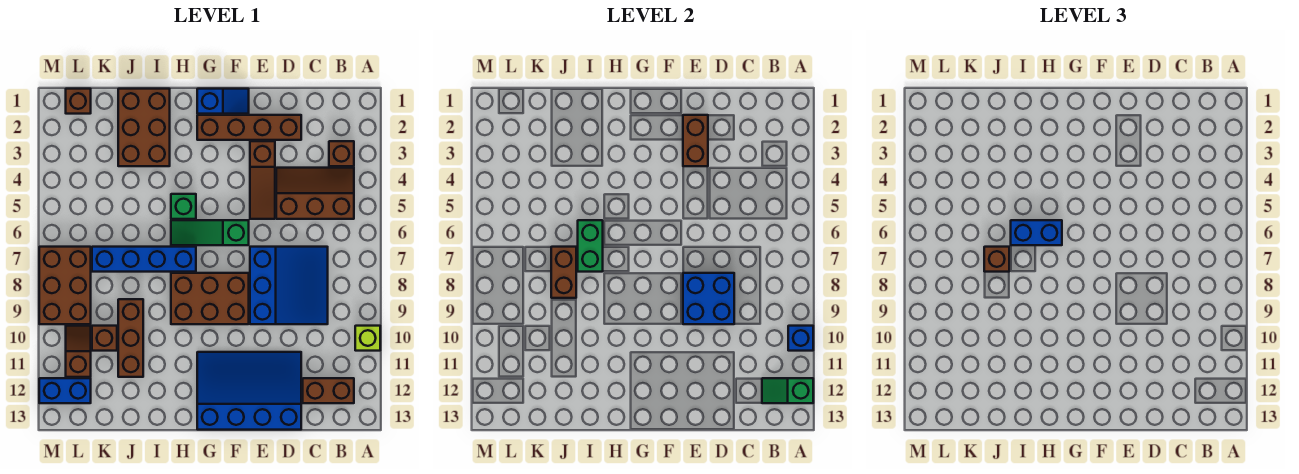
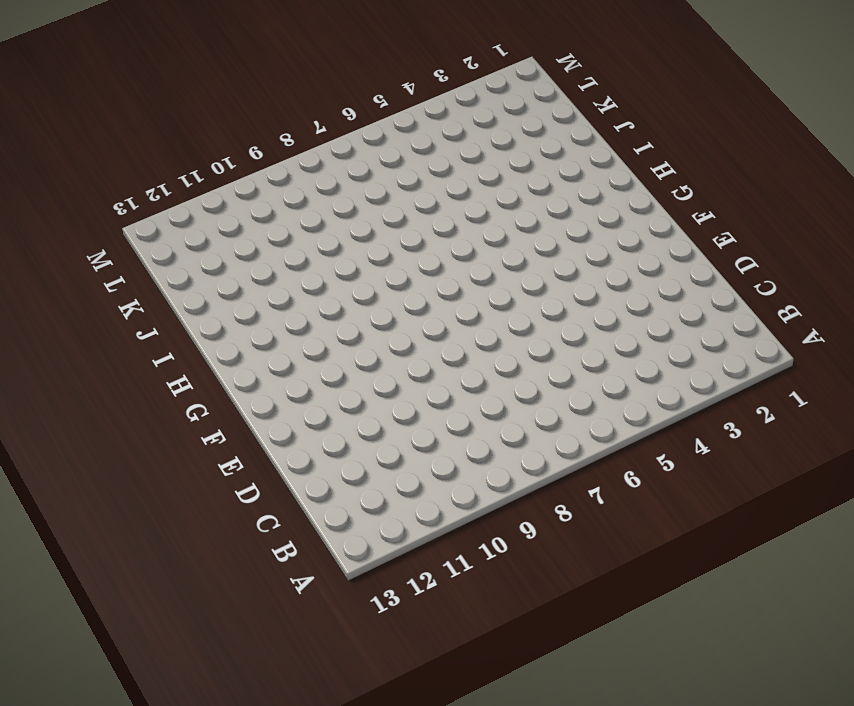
none -> lime brick A10 level 1
none -> brown brick B3 level 1
none -> brown slope B4:D5 level 1 top 5

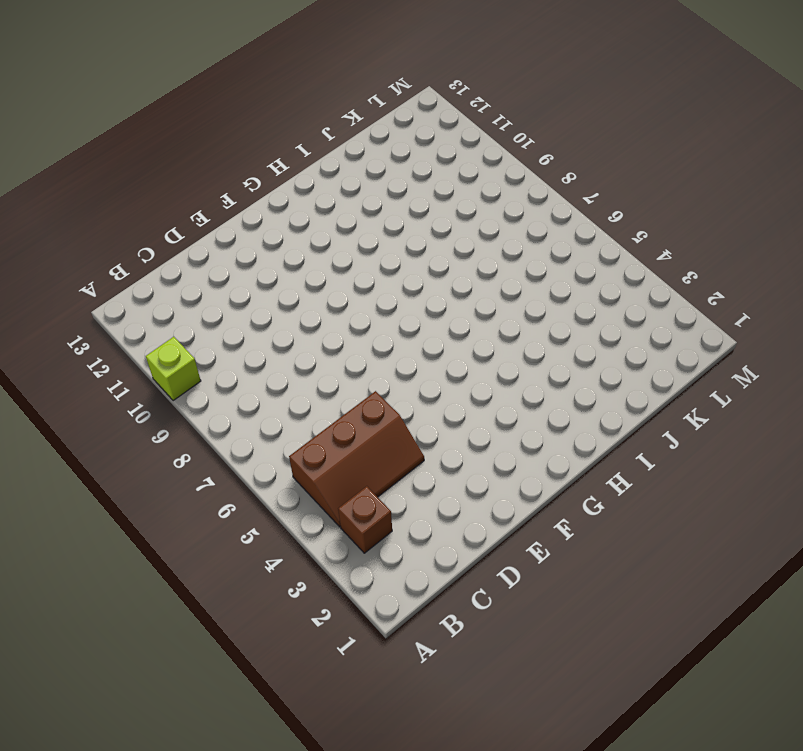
none -> brown brick B12:C12 level 1
none -> blue slope C7:E9 level 1 top E
none -> brown brick D2:G2 level 1

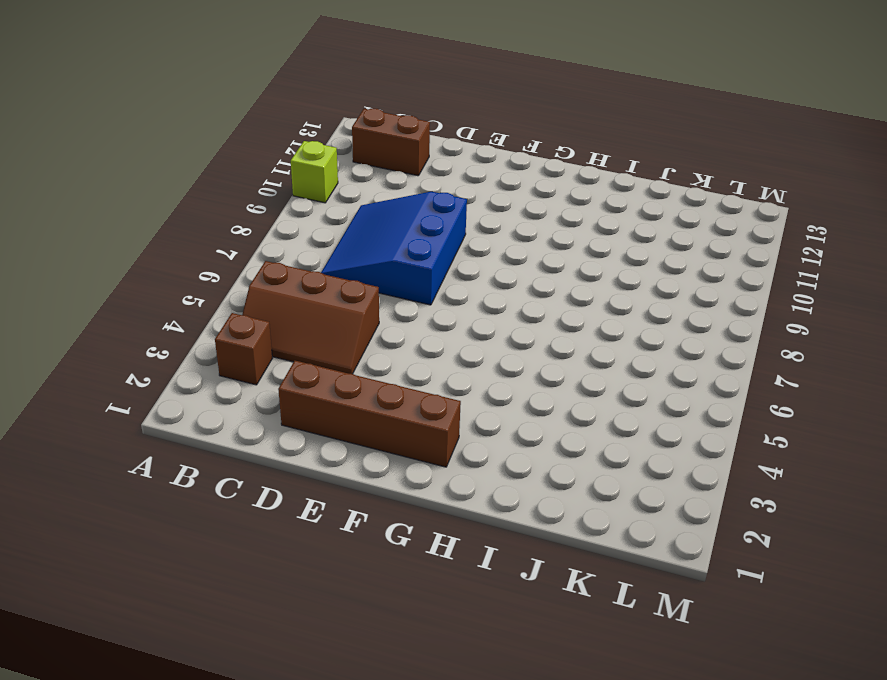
none -> blue slope D11:G13 level 1 top 13
none -> brown slope E3:E5 level 1 top 3
none -> blue slope F1:G1 level 1 top G

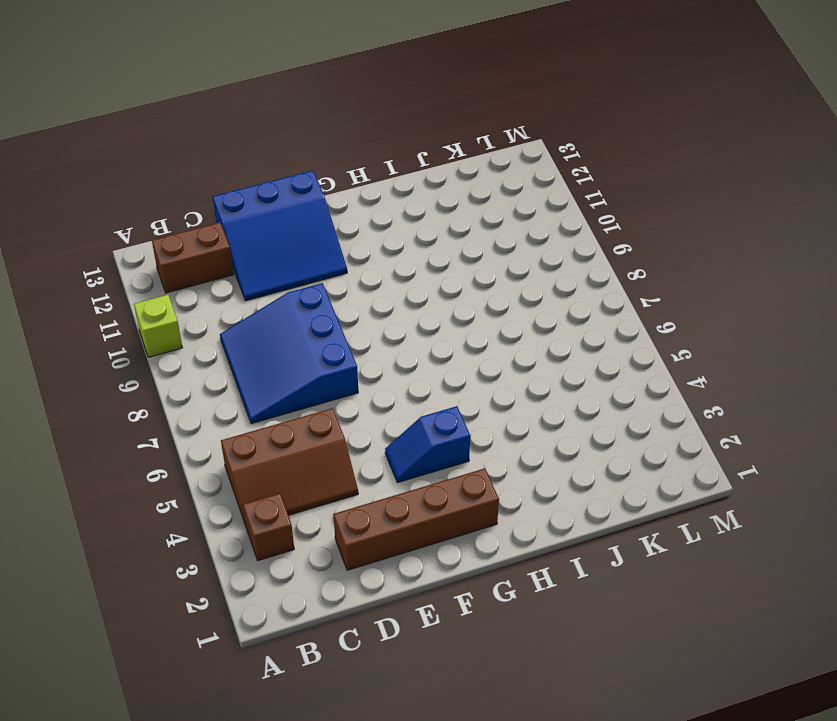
blue slope D11:F13 level 1 top 13 -> blue slope D11:G13 level 1 top 13
blue slope F4:G4 level 1 top G -> blue slope F1:G1 level 1 top G
none -> brown slope E3:E5 level 1 top 3
none -> green slope F6:H6 level 1 top F
none -> brown brick F8:H9 level 1

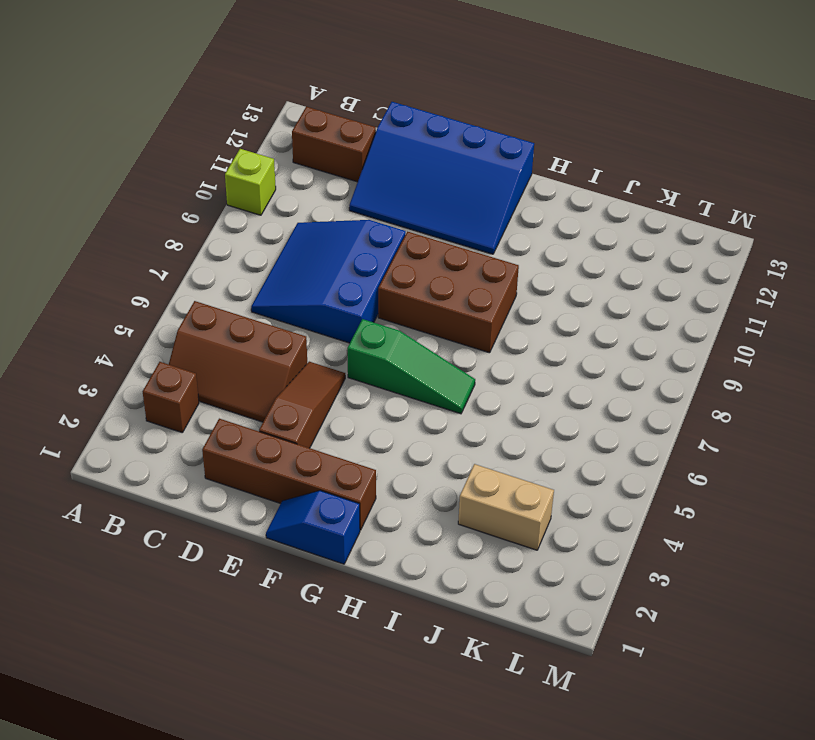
tan brick J3:K3 level 1 -> brown brick I1:J3 level 1
none -> green brick H5 level 1
none -> blue brick H7:K7 level 1
none -> brown brick J9:J11 level 1

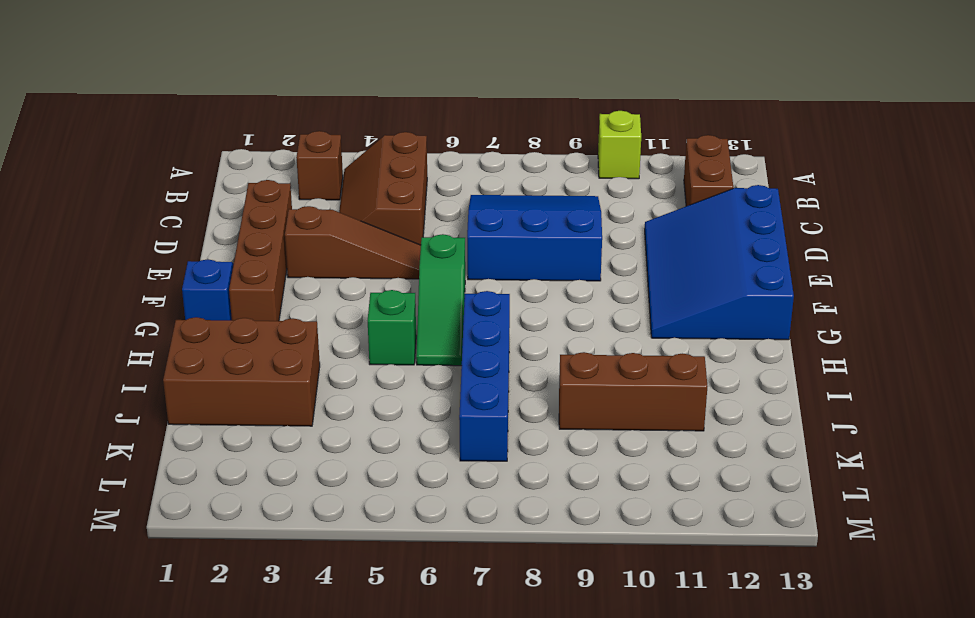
none -> brown brick F8:H9 level 1
none -> brown brick K10 level 1
none -> brown brick L1 level 1

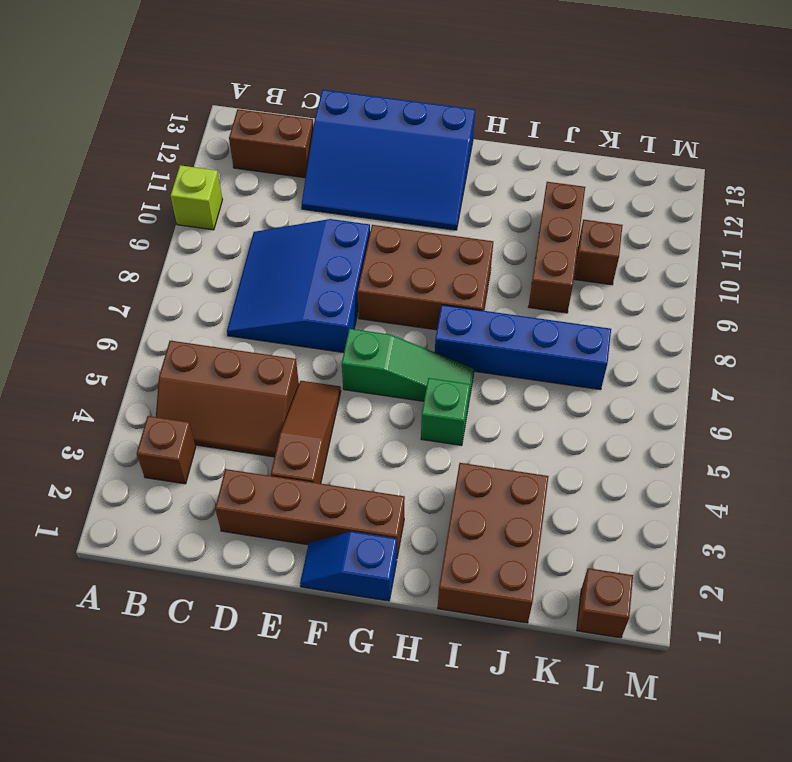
none -> brown brick L7:M9 level 1
none -> brown slope L10:L11 level 1 top 11
none -> blue brick L12:M12 level 1

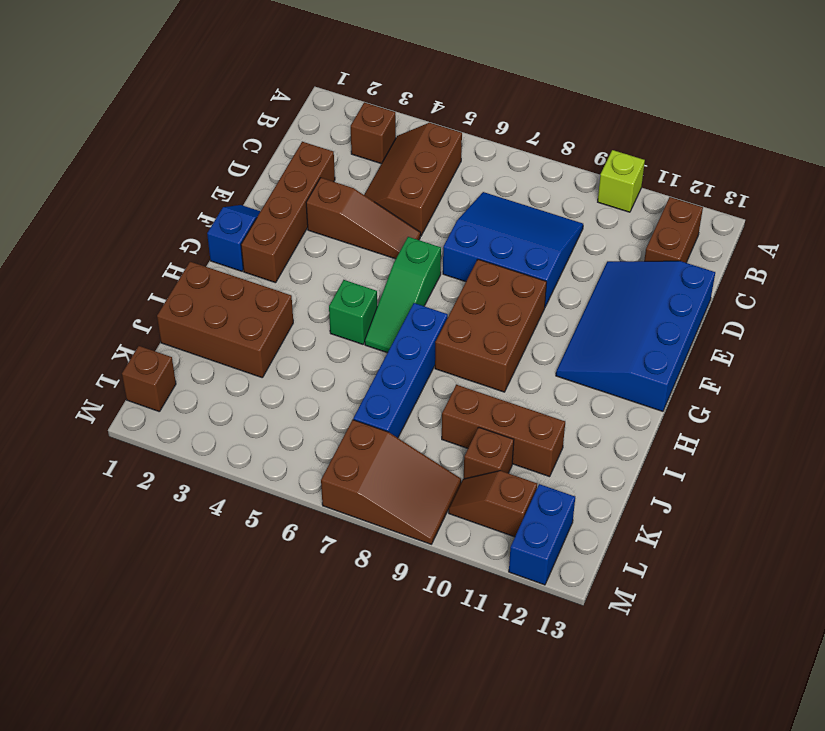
brown slope L7:M9 level 1 top 7 -> brown brick L7:M9 level 1
none -> blue brick A10 level 2
none -> green slope A12:B12 level 2 top A
none -> blue brick D8:E9 level 2

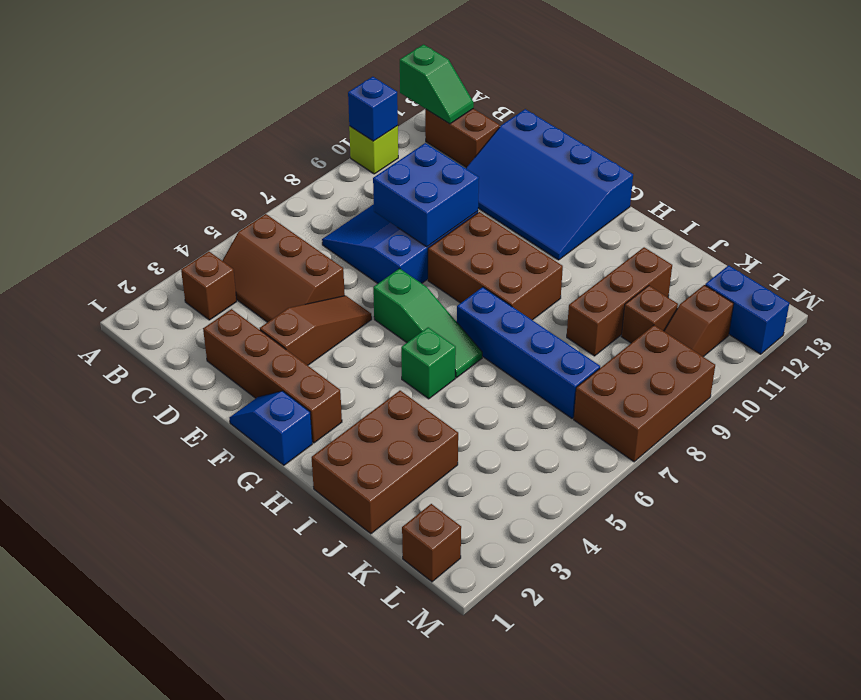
none -> brown brick E2:E3 level 2
none -> green brick I6:I7 level 2
none -> brown brick J7:J8 level 2

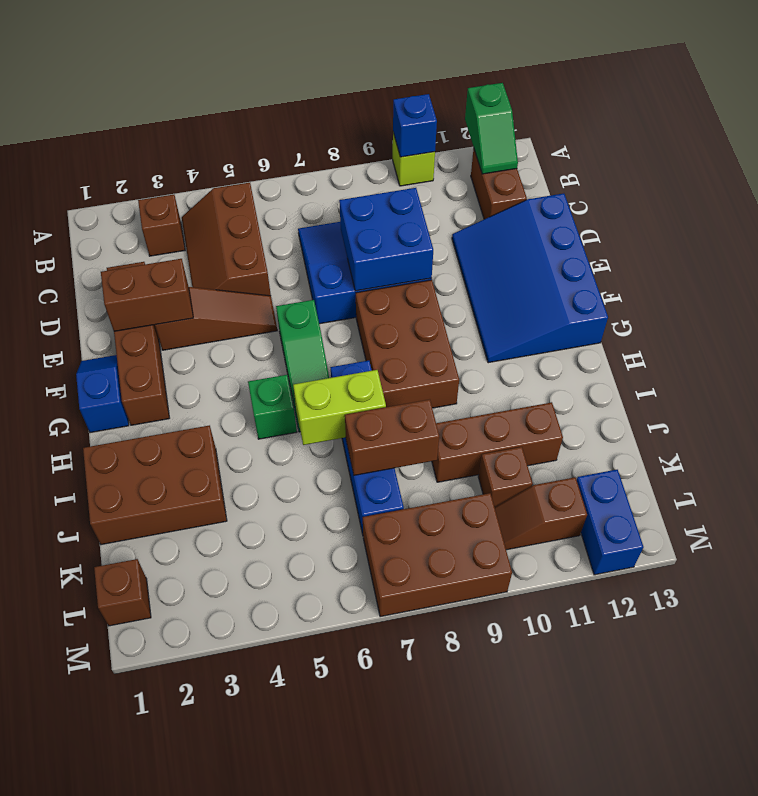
lime brick I6:I7 level 2 -> green brick I6:I7 level 2
none -> blue brick H6:I6 level 3
none -> brown brick J7 level 3

